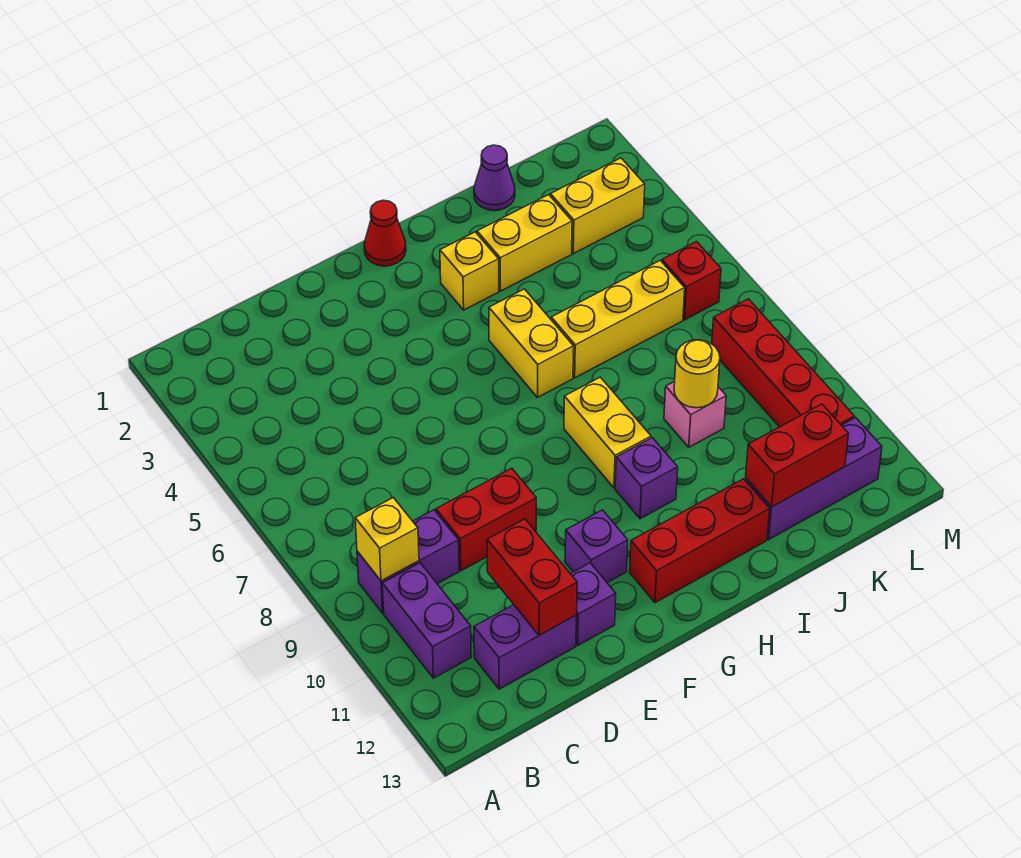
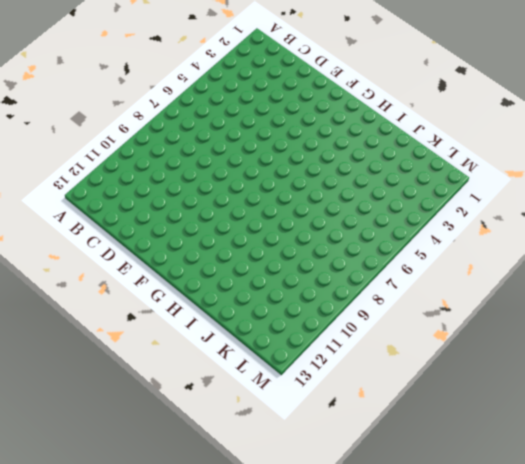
none -> purple brick B9:C9 level 1
none -> purple brick B10:B11 level 1
none -> purple brick C12:D12 level 1

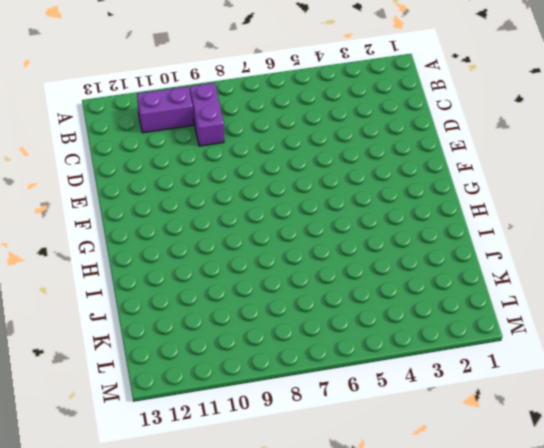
none -> purple brick C12:D12 level 1
none -> red brick D9:E9 level 1
none -> purple brick E12 level 1

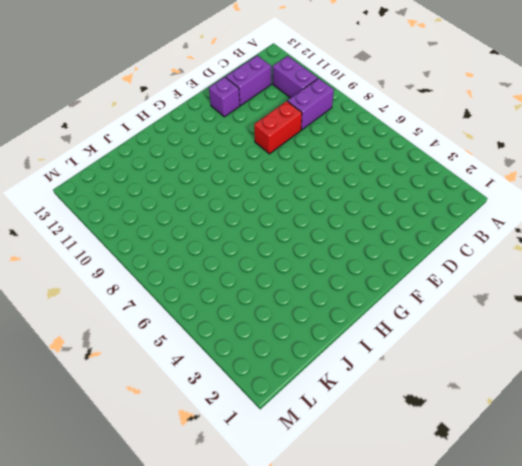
none -> purple brick F11 level 1
none -> red cone G1 level 1
none -> red brick G12:I12 level 1

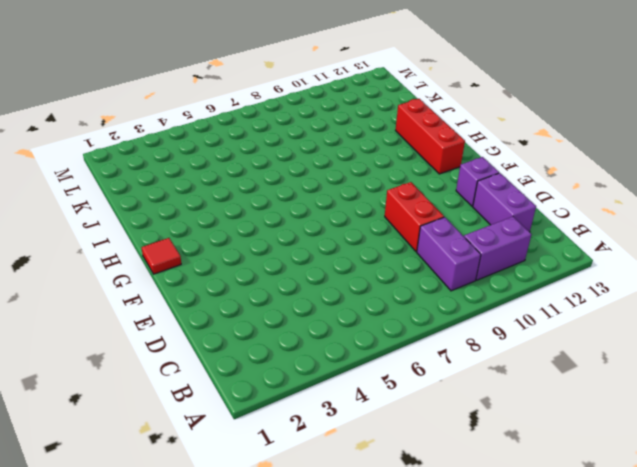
red tile G1 level 1 -> red cone G1 level 1
none -> purple brick F11 level 1
none -> yellow brick H3 level 1
none -> yellow brick H5:H6 level 1

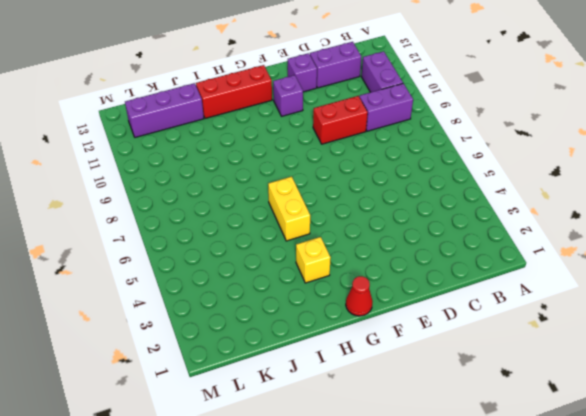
none -> yellow brick H8:H9 level 1
none -> purple brick H10 level 1
none -> yellow brick I3:J3 level 1

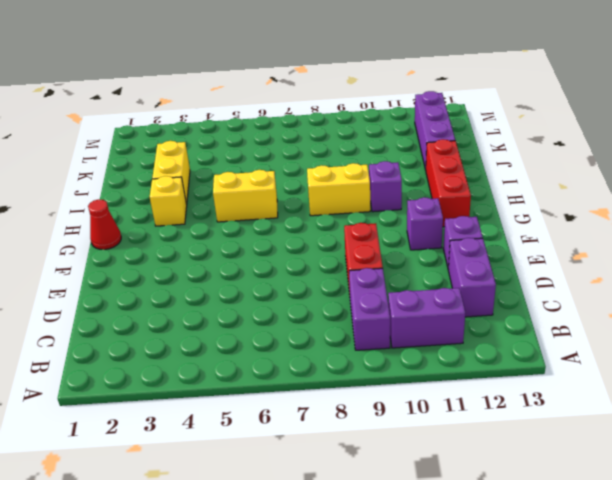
none -> yellow brick I6:K6 level 1
none -> purple cone J1 level 1
none -> pink brick J9 level 1

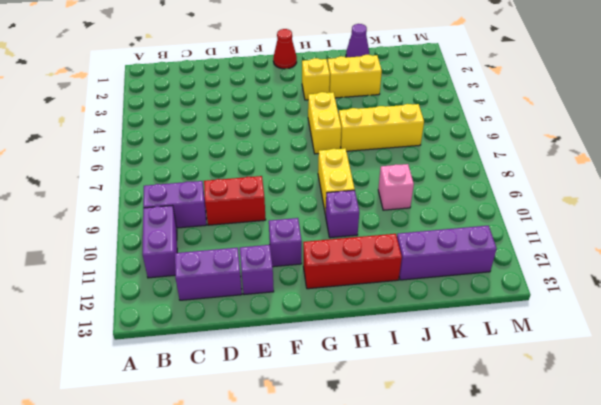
none -> yellow brick K3:L3 level 1
none -> red brick L6 level 1
none -> red brick L8:L11 level 1

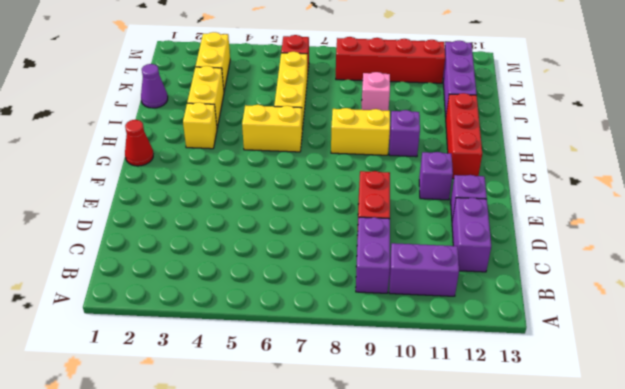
none -> yellow brick B9 level 2
none -> red brick D11:D12 level 2
none -> yellow round brick J9 level 2

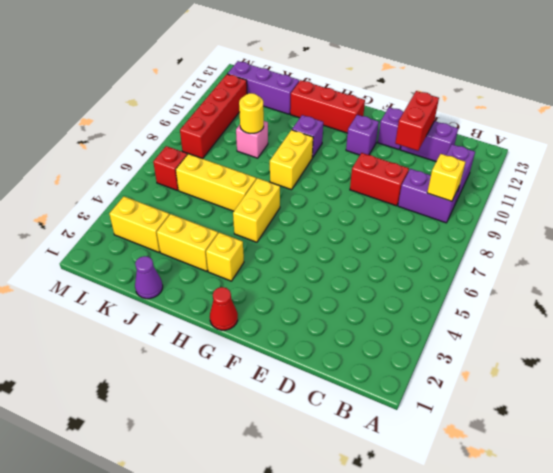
none -> red brick J12:K12 level 2

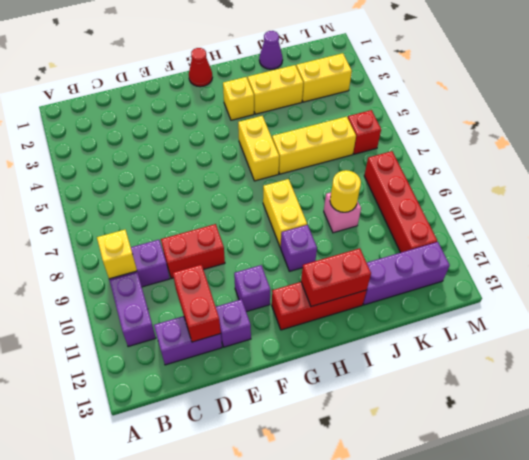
red brick H12:I12 level 2 -> red brick J12:K12 level 2

